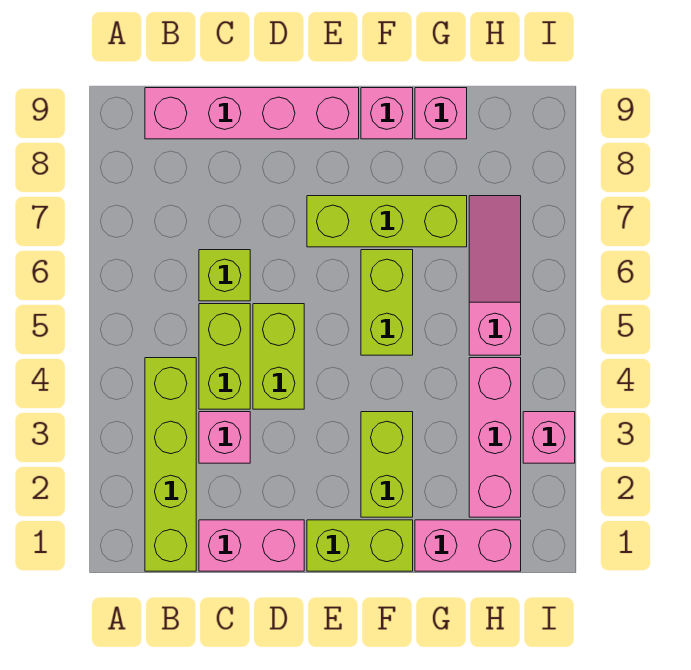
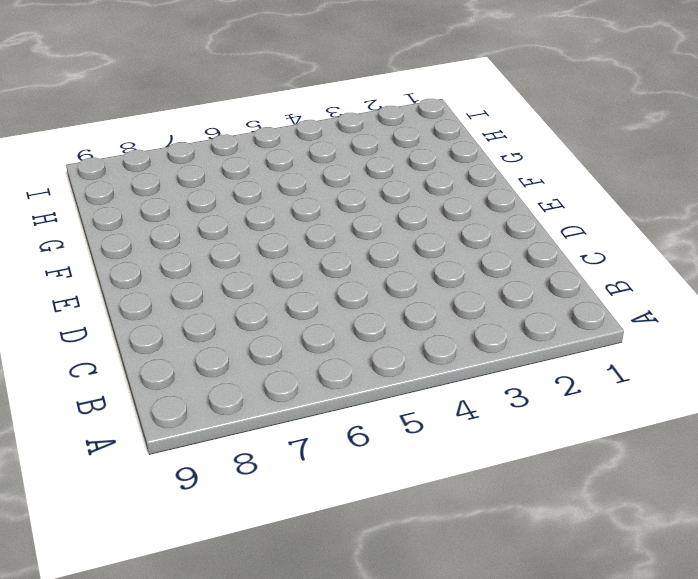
none -> lime brick B1:B4 level 1
none -> pink brick B9:E9 level 1
none -> pink brick C1:D1 level 1

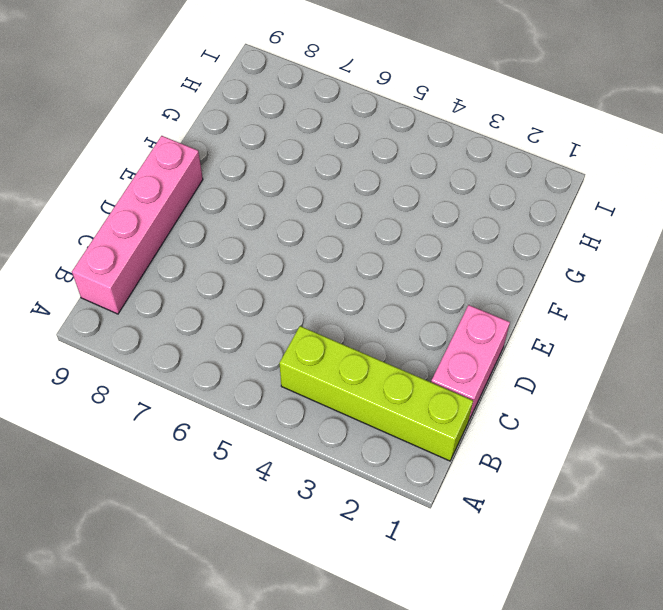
none -> pink brick C3 level 1
none -> lime brick C4:C5 level 1
none -> lime brick C6 level 1

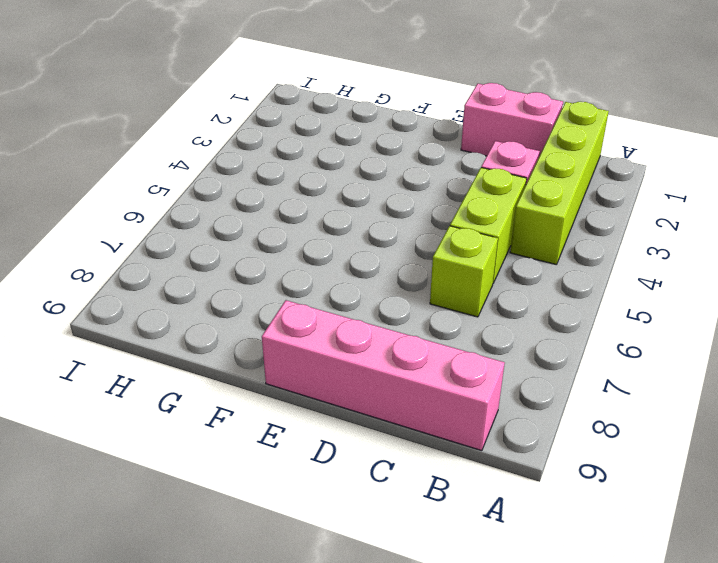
none -> lime brick D4:D5 level 1
none -> lime brick E1:F1 level 1
none -> lime brick E7:G7 level 1

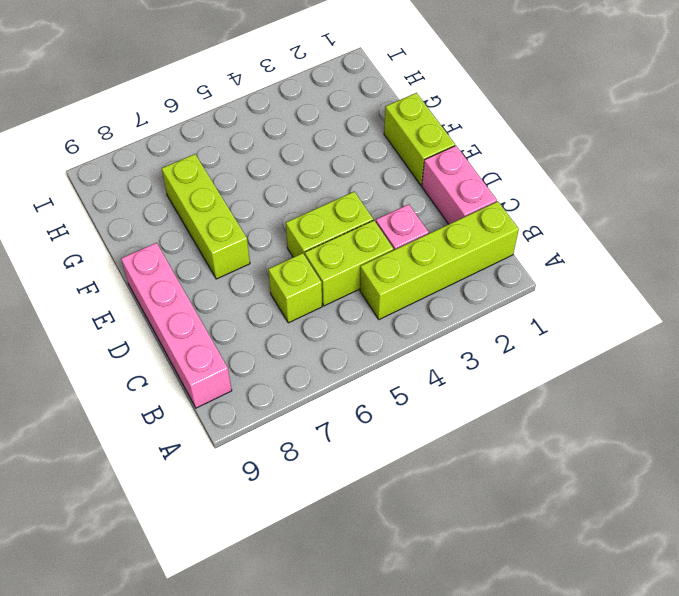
none -> lime brick F2:F3 level 1
none -> lime brick F5:F6 level 1
none -> pink brick F9 level 1

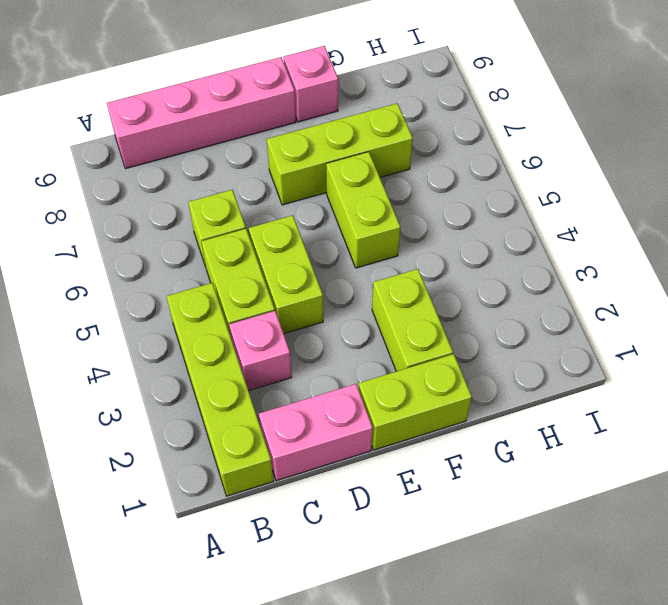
none -> pink brick G1:H1 level 1
none -> pink brick G9 level 1
none -> pink brick H2:H4 level 1

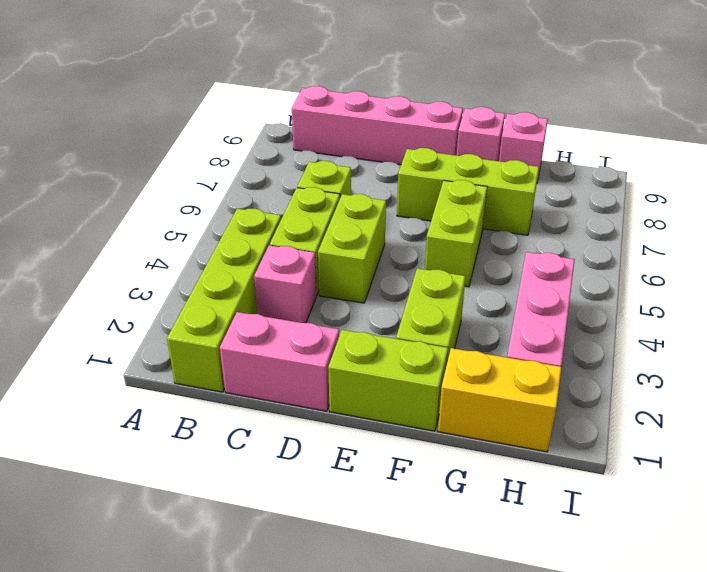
yellow brick G1:H1 level 1 -> pink brick G1:H1 level 1
none -> pink slope H5:H7 level 1 top 5
none -> pink brick I3 level 1

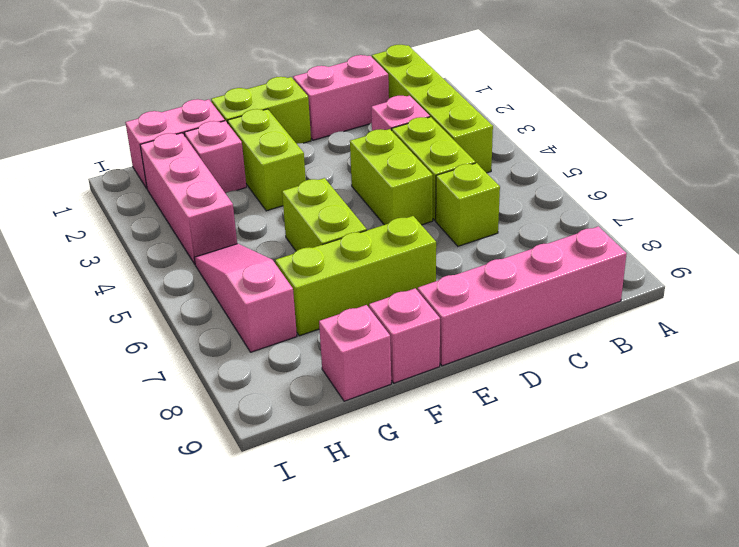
pink brick G2 level 1 -> pink brick I3 level 1
pink slope H5:H7 level 1 top 7 -> pink slope H5:H7 level 1 top 5

